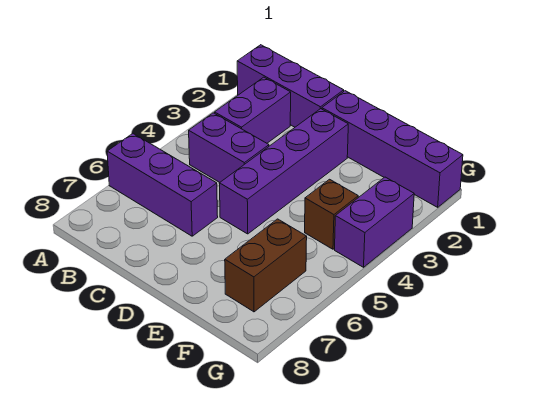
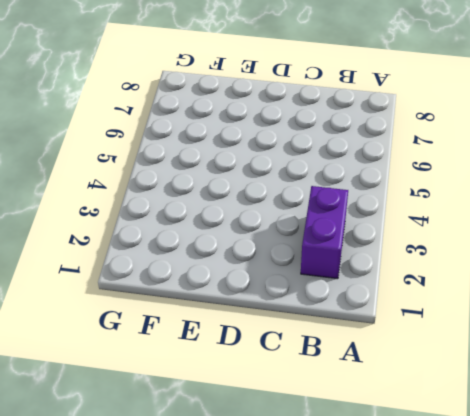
none -> purple brick A1:C1 level 1
none -> purple brick A6:C6 level 1

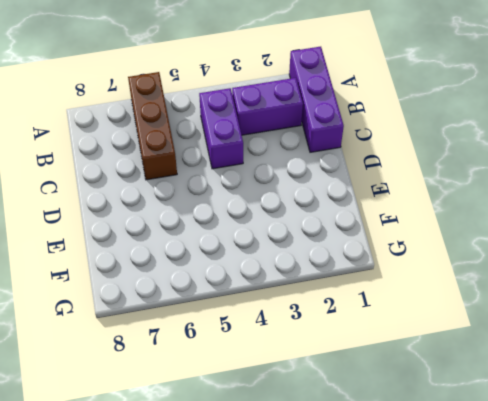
brown brick A6:C6 level 1 -> purple brick A6:C6 level 1
none -> purple brick D1:G1 level 1
none -> purple brick D2:D5 level 1

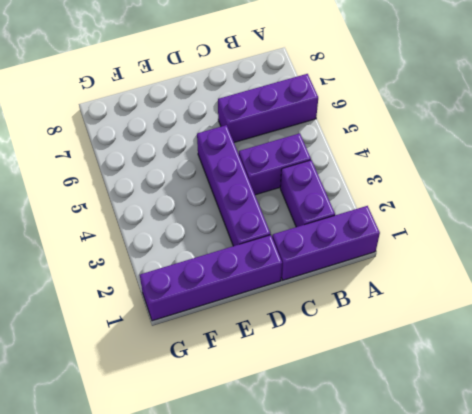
none -> brown brick F4 level 1
none -> brown brick F6:F7 level 1

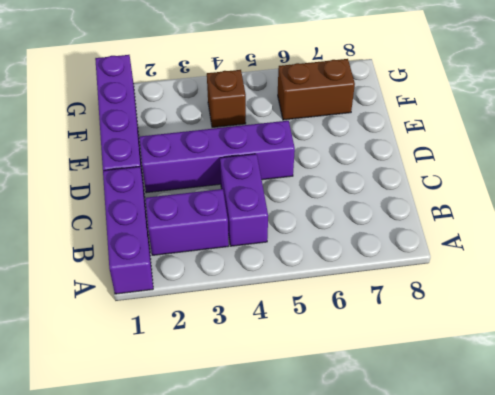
none -> purple brick A6:C6 level 1
none -> purple brick G3:G4 level 1

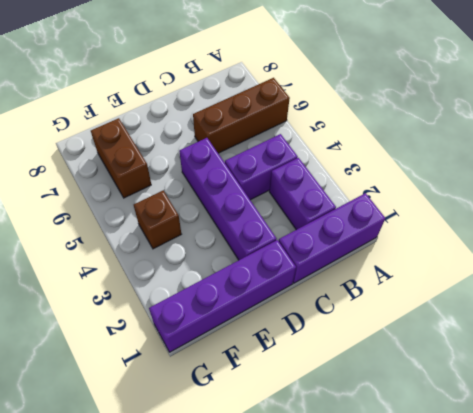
brown brick A6:C6 level 1 -> purple brick A6:C6 level 1
none -> purple brick G3:G4 level 1

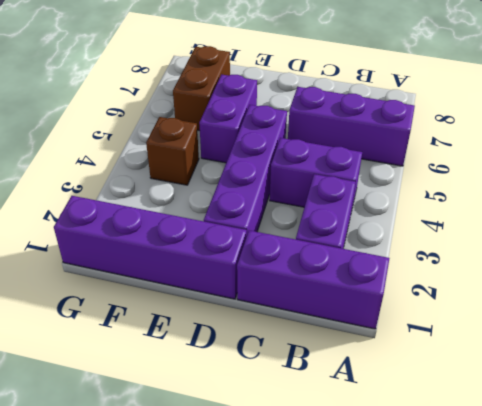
purple brick E5:E6 level 1 -> purple brick G3:G4 level 1

